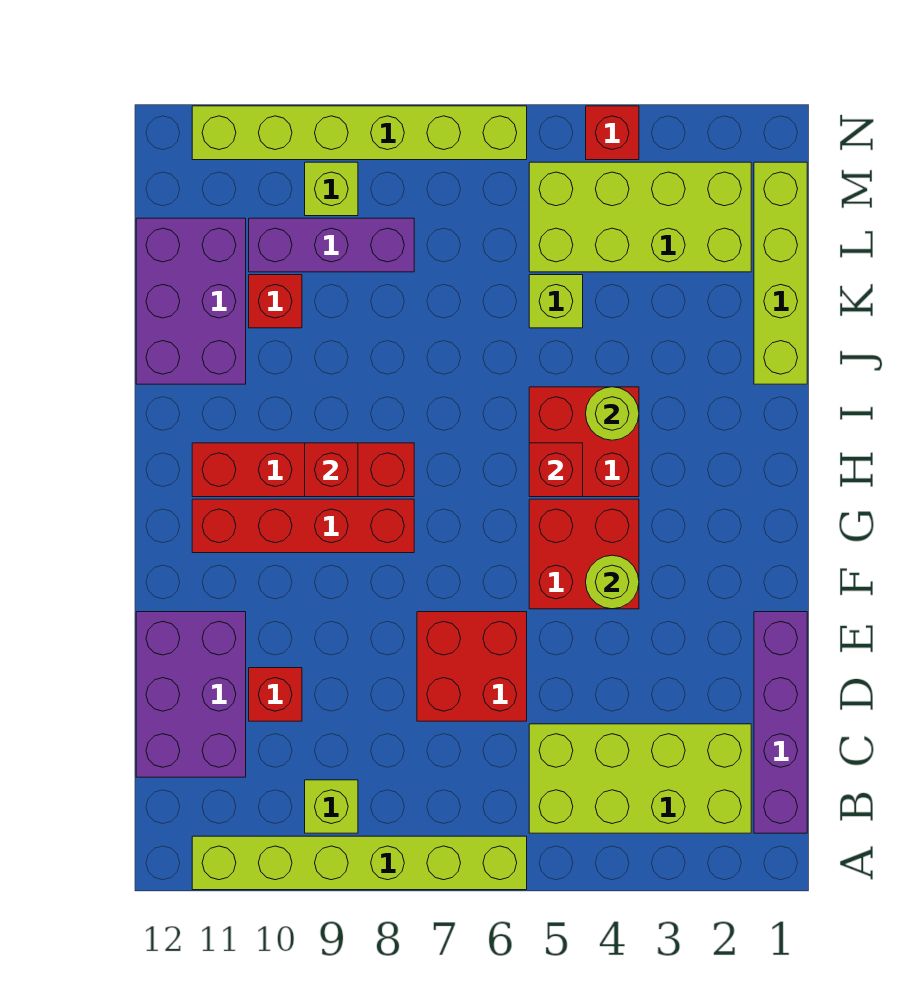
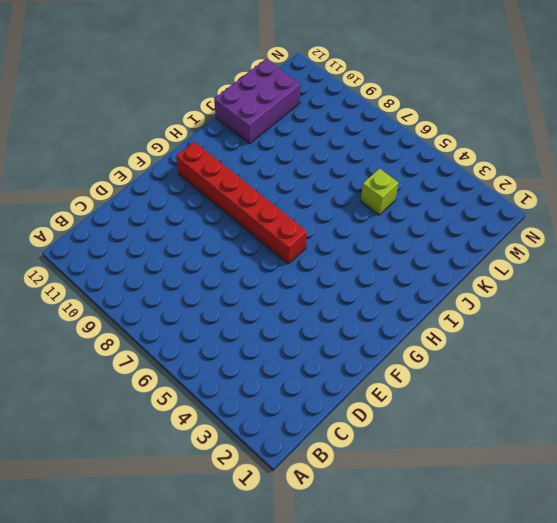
red brick G6:G11 level 1 -> red brick G8:G11 level 1
none -> lime brick A6:A11 level 1
none -> purple brick B1:E1 level 1
none -> lime brick B2:C5 level 1

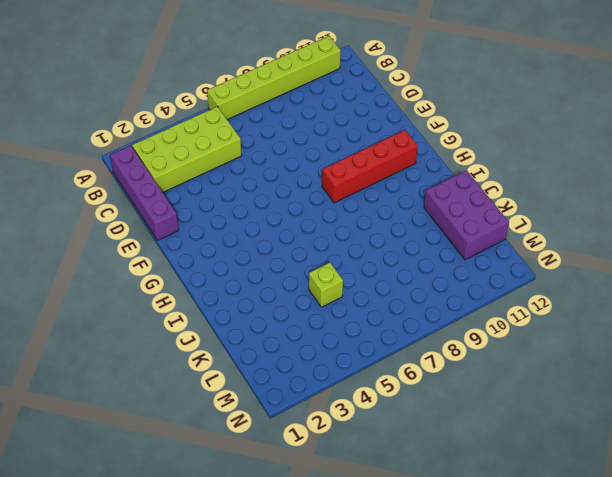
none -> lime brick B9 level 1
none -> purple brick C11:E12 level 1
none -> red brick D6:E7 level 1

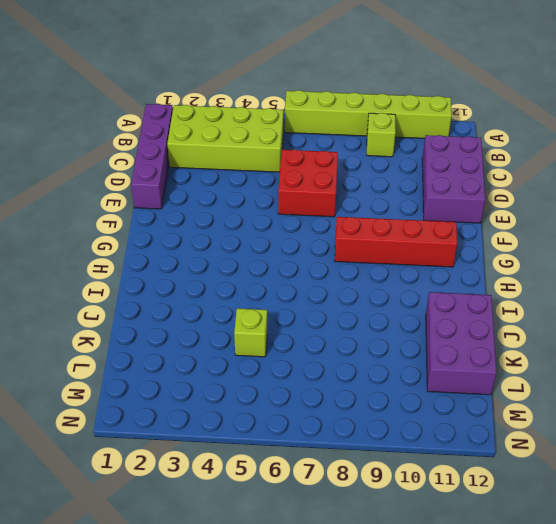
none -> red brick D10 level 1
none -> red brick F4:G5 level 1
none -> red brick H4:I5 level 1

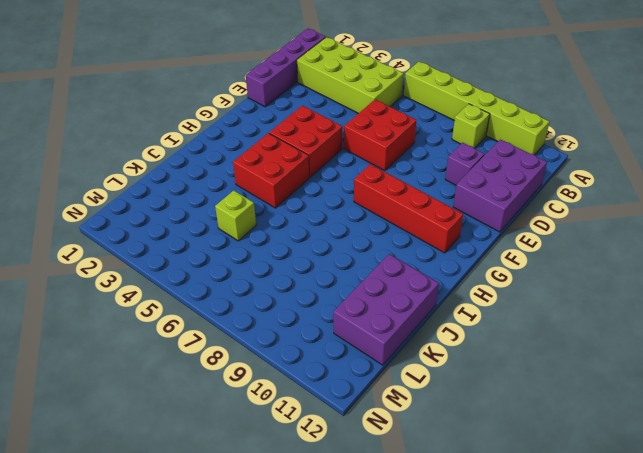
purple brick D10 level 1 -> red brick D10 level 1
none -> red brick H8:H11 level 1
none -> lime brick J1:M1 level 1
none -> red brick K10 level 1

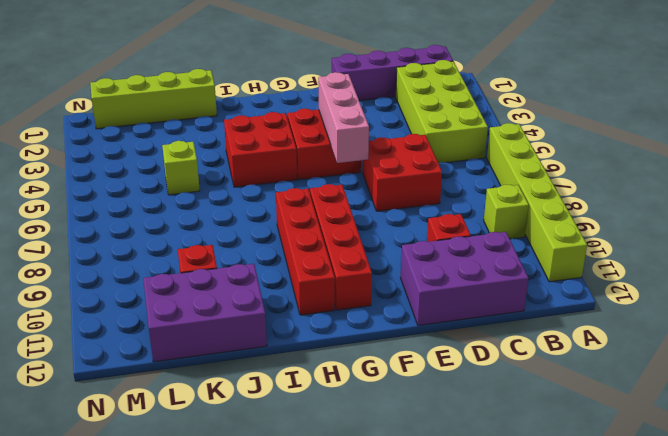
pink brick F4:F6 level 2 -> lime round brick F4 level 2
none -> lime brick L2:M5 level 1
none -> purple brick L8:L10 level 1
none -> lime brick M9 level 1

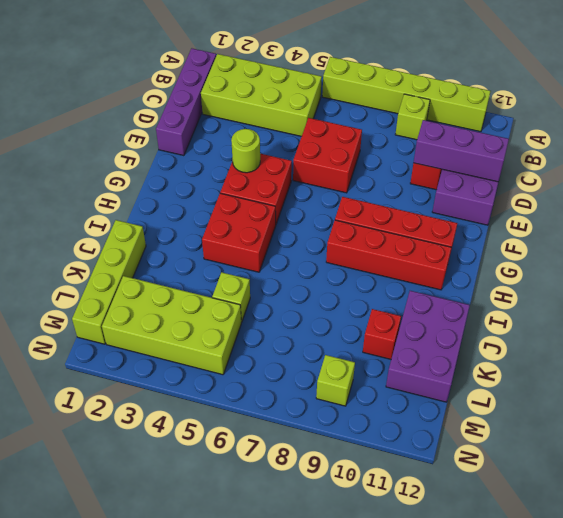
purple brick D10:D12 level 2 -> purple brick L8:L10 level 1
none -> red brick N4 level 1
none -> lime brick N6:N11 level 1
none -> red brick H5 level 2

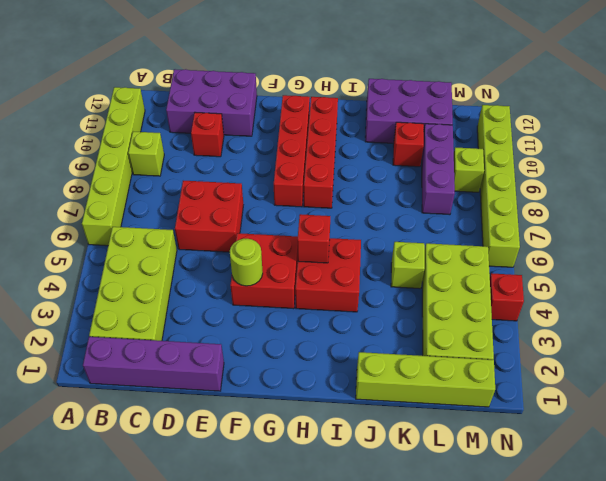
none -> red brick H9 level 2
none -> lime round brick I4 level 2

